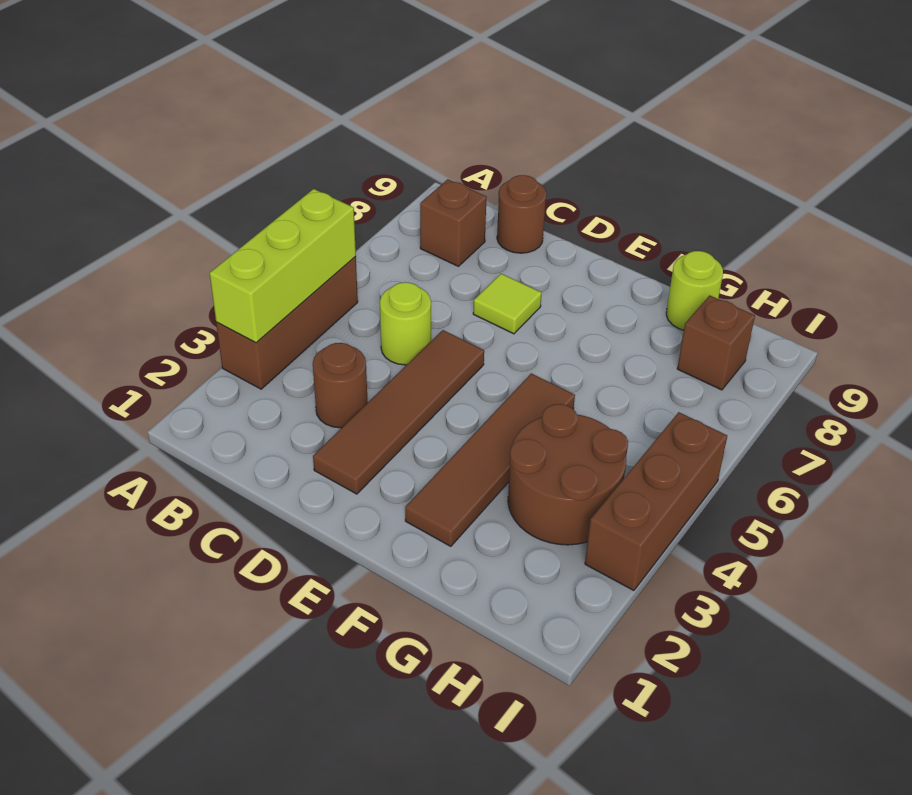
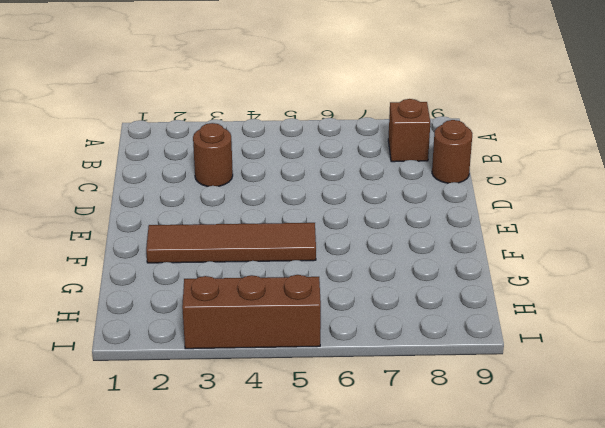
none -> brown brick A3:A5 level 1
none -> lime round brick C5 level 1
none -> brown tile D2:D5 level 1

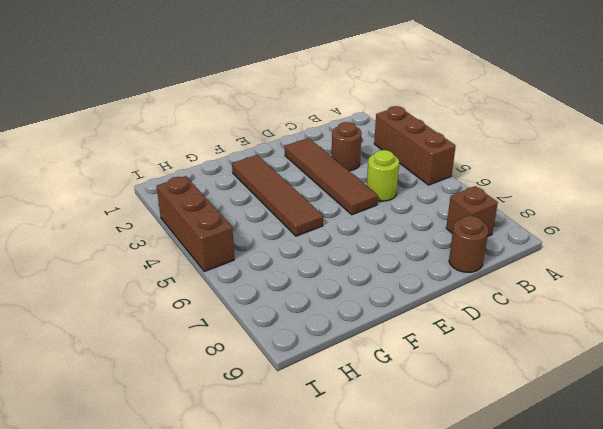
none -> lime tile D7 level 1
none -> brown round brick G3:H4 level 1
none -> lime round brick G9 level 1

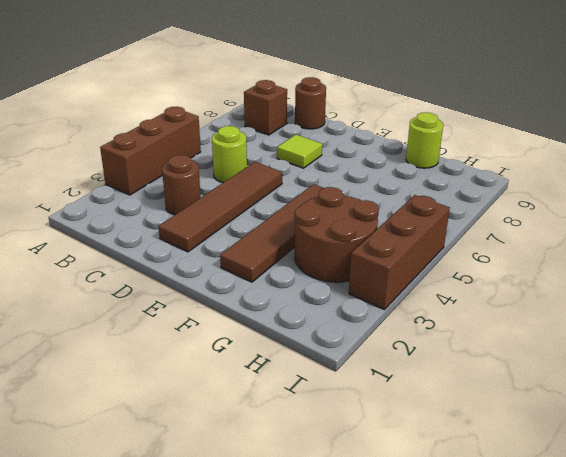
none -> brown brick H8 level 1
none -> lime brick A3:A5 level 2

